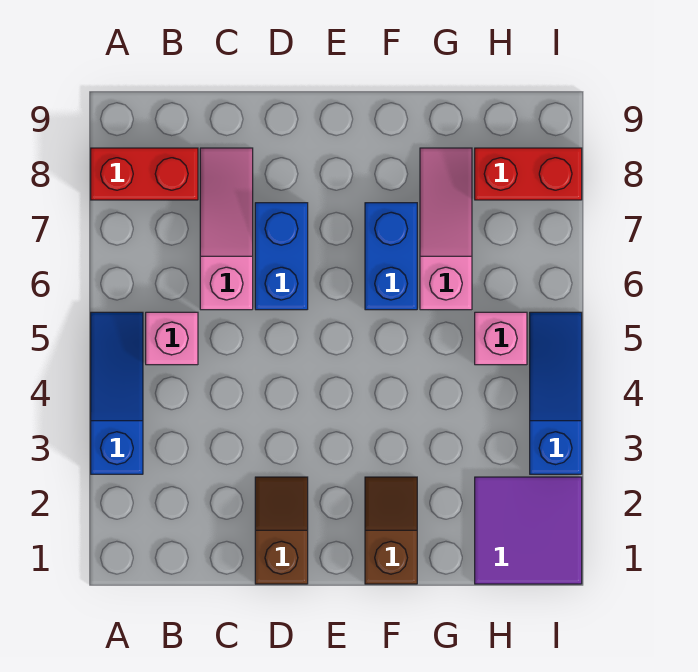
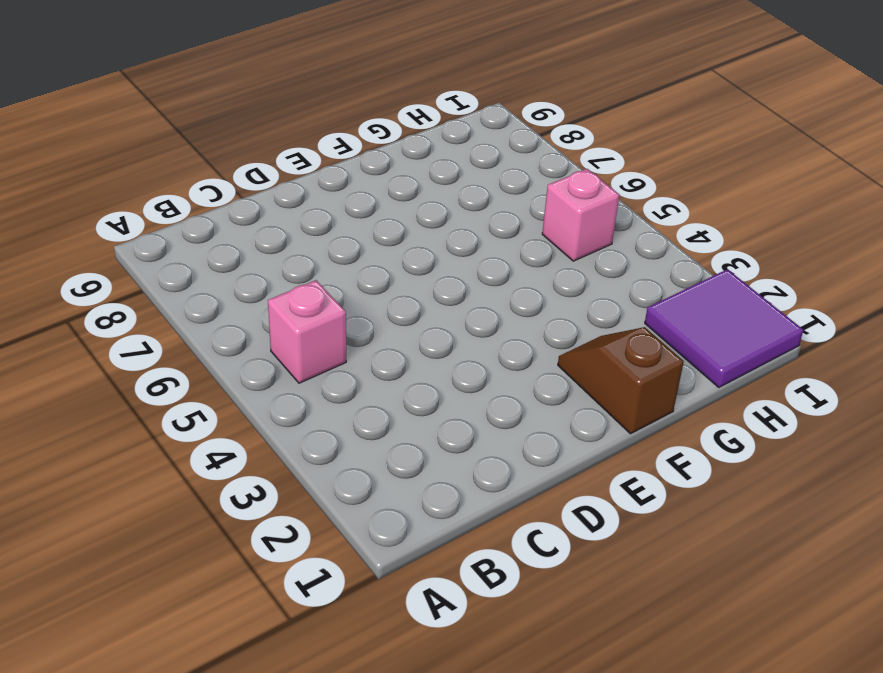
none -> blue slope A3:A5 level 1 top 3
none -> red brick A8:B8 level 1
none -> pink slope C6:C8 level 1 top 6

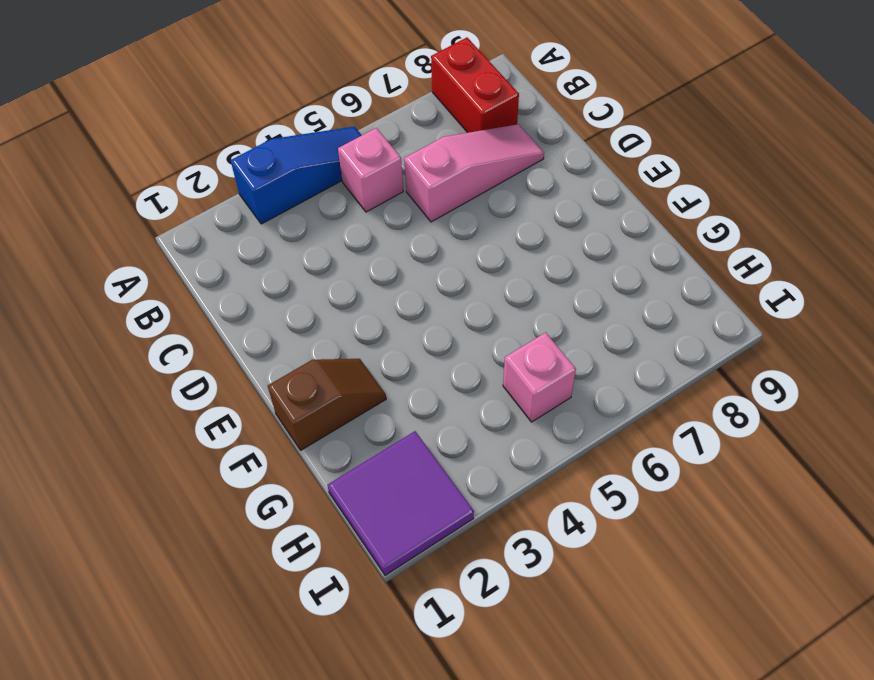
none -> brown slope D1:D2 level 1 top 1
none -> blue brick D6:D7 level 1
none -> blue brick F6:F7 level 1

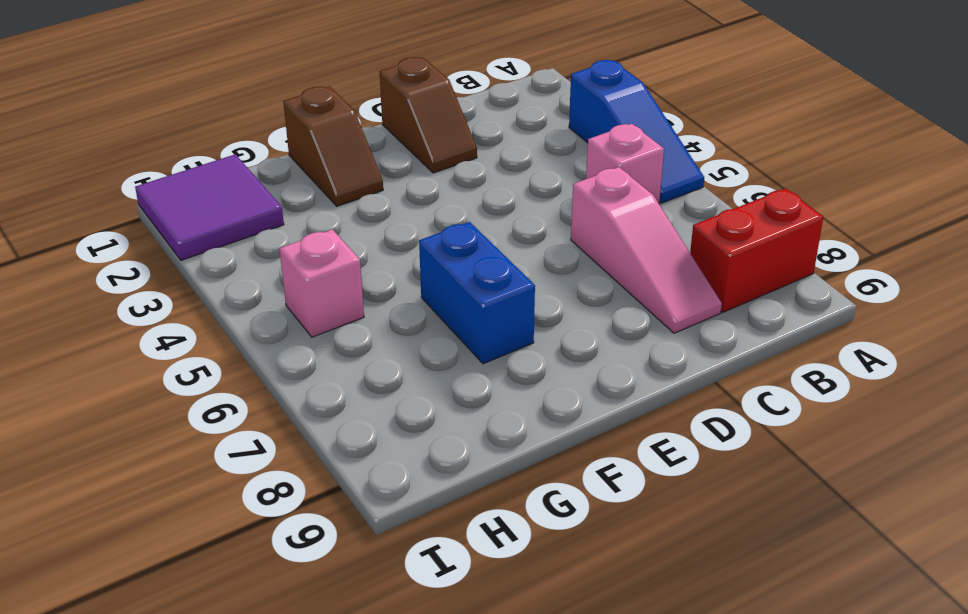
none -> blue brick D6:D7 level 1
none -> pink slope G6:G8 level 1 top 6
none -> red brick H8:I8 level 1

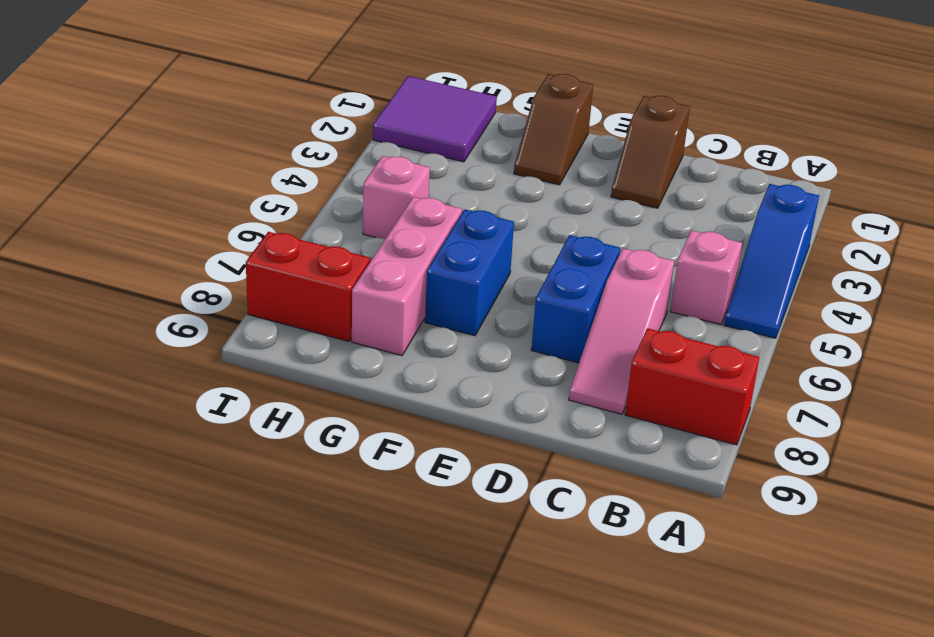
pink brick G6:G8 level 1 -> pink slope G6:G8 level 1 top 6
none -> blue slope I3:I5 level 1 top 3

